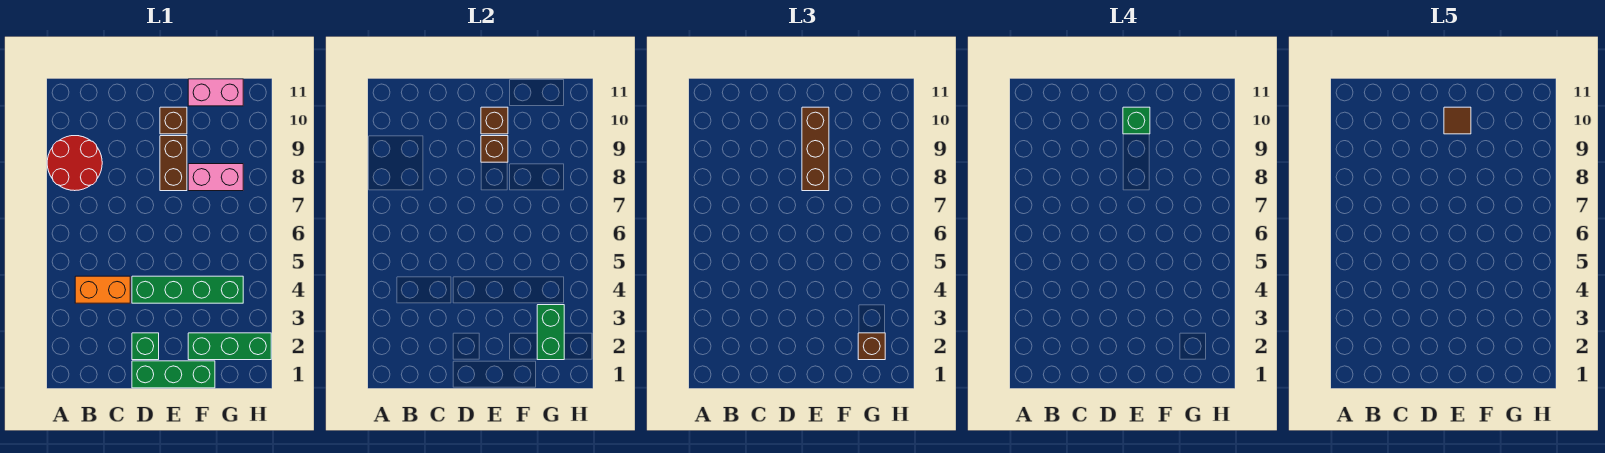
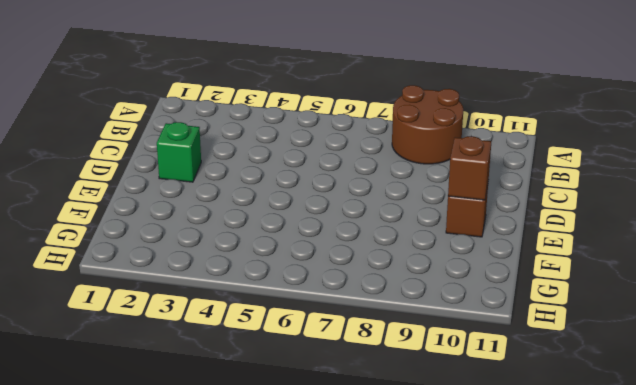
brown round brick A8:B9 level 1 -> red round brick A8:B9 level 1
none -> orange brick B4:C4 level 1
none -> green brick D1:F1 level 1
none -> green brick D4:G4 level 1

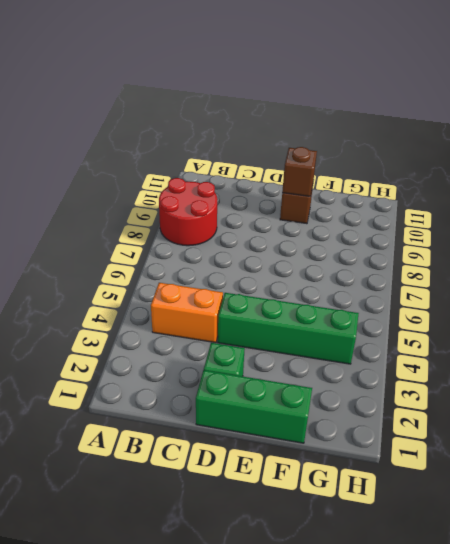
none -> brown brick E8:E9 level 1
none -> green brick F2:H2 level 1
none -> pink brick F8:G8 level 1

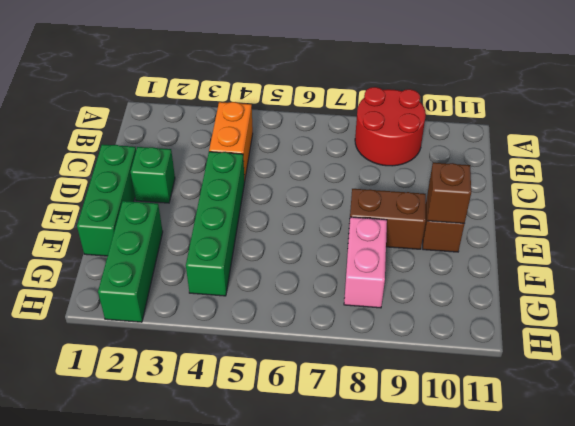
none -> pink brick F11:G11 level 1
none -> brown brick E9 level 2
none -> green brick G2:G3 level 2

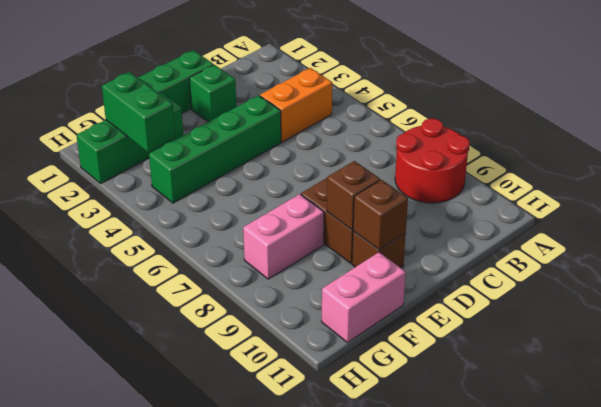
none -> brown brick E8:E10 level 3
none -> brown brick G2 level 3
none -> green brick E10 level 4

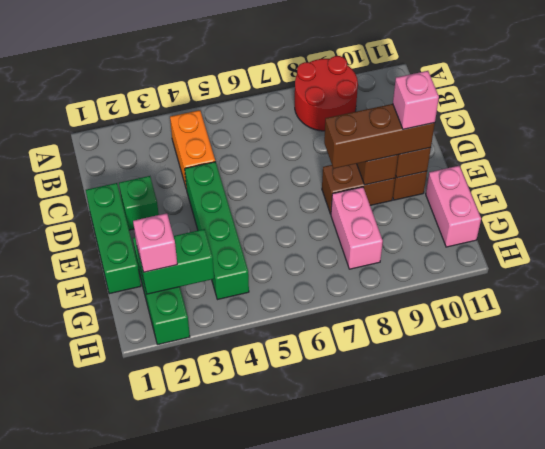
pink brick E10 level 4 -> green brick E10 level 4
pink brick G2 level 3 -> brown brick G2 level 3
none -> brown tile E10 level 5

